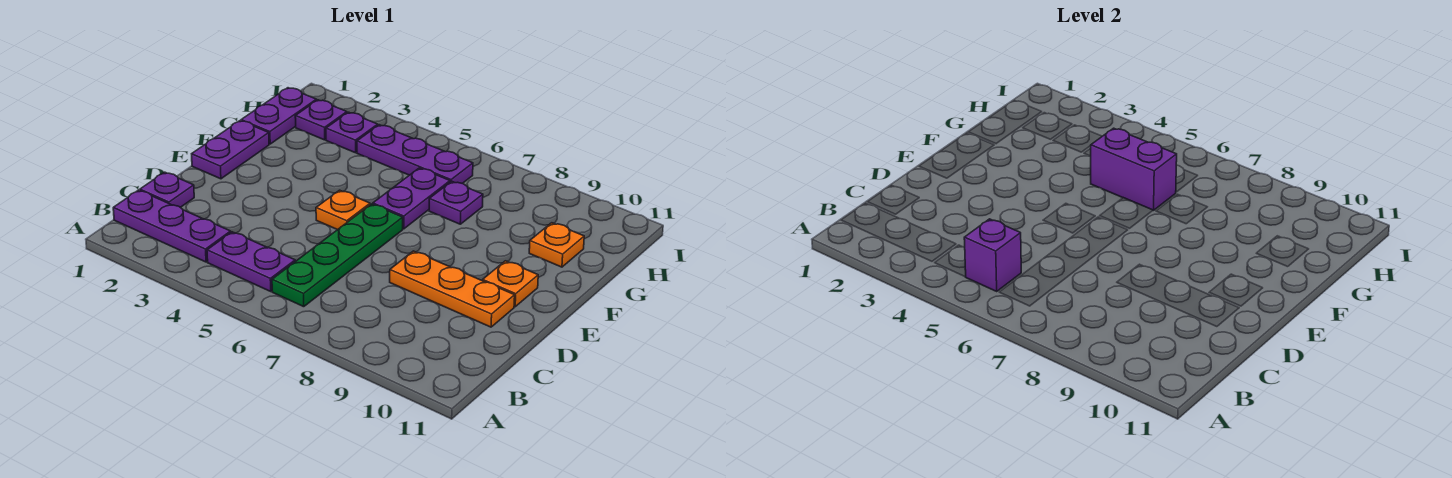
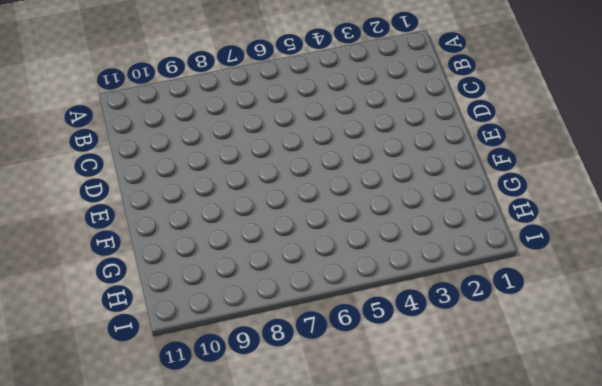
none -> purple plate B1:B3 level 1
none -> purple plate B4:B5 level 1
none -> green plate B6:E6 level 1

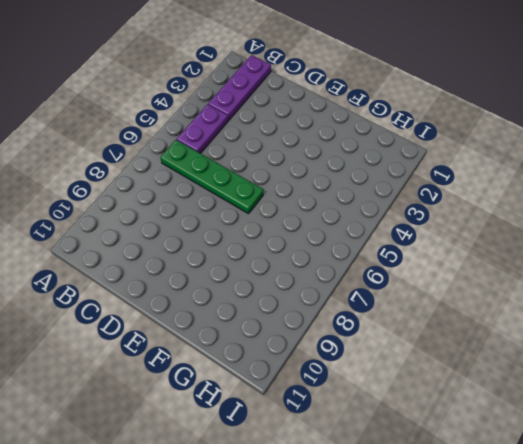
none -> purple plate C1 level 1
none -> orange plate D8:D10 level 1
none -> purple plate E1:F1 level 1

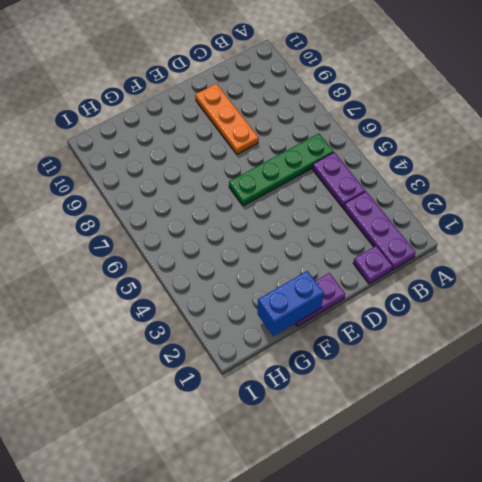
blue brick F1:G1 level 2 -> none
none -> orange plate E5 level 1
none -> orange plate E10 level 1
none -> purple plate F6:G6 level 1

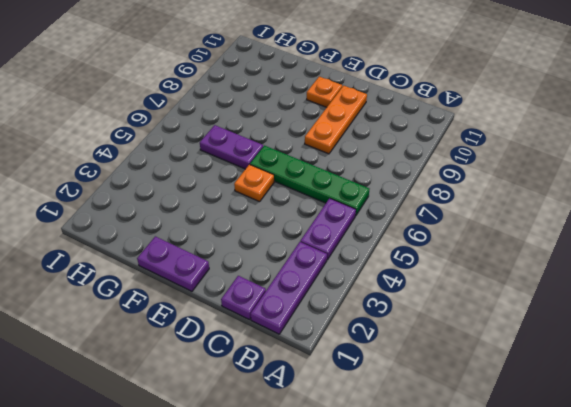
none -> purple plate G1:H1 level 1
none -> purple plate G7 level 1
none -> orange plate G10 level 1

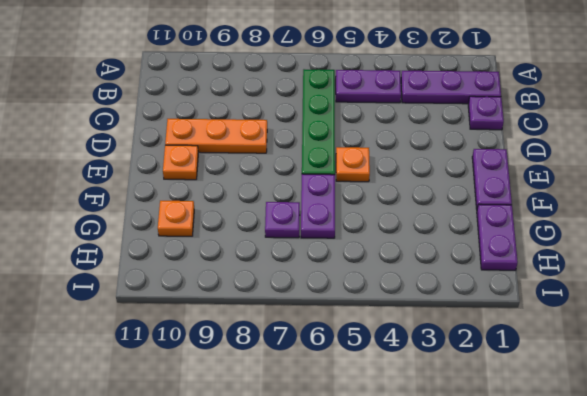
none -> purple plate H2 level 1
none -> purple plate H3 level 1
none -> purple plate H4:H6 level 1

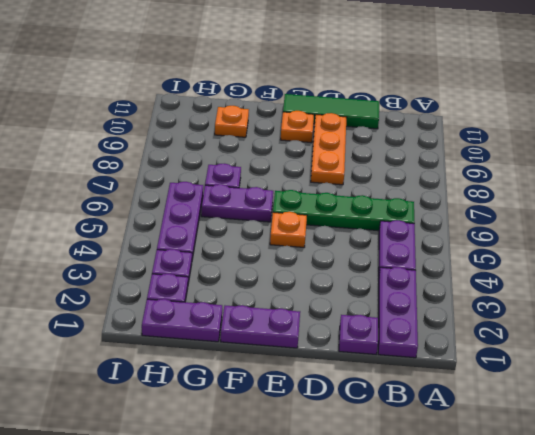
green tile C11:E11 level 1 -> none
none -> purple brick B5 level 2
none -> purple brick G5:G6 level 2

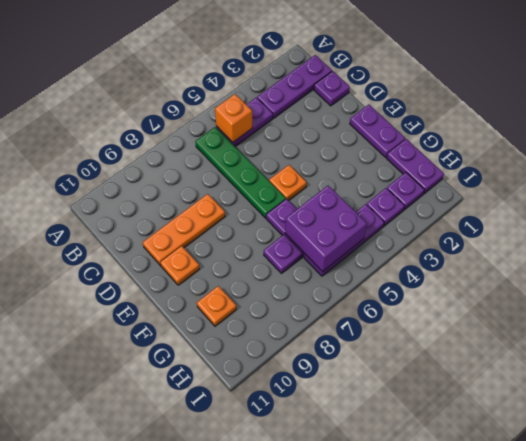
orange brick B5 level 2 -> purple brick B5 level 2
purple brick G5:H6 level 2 -> purple brick G5:G6 level 2

